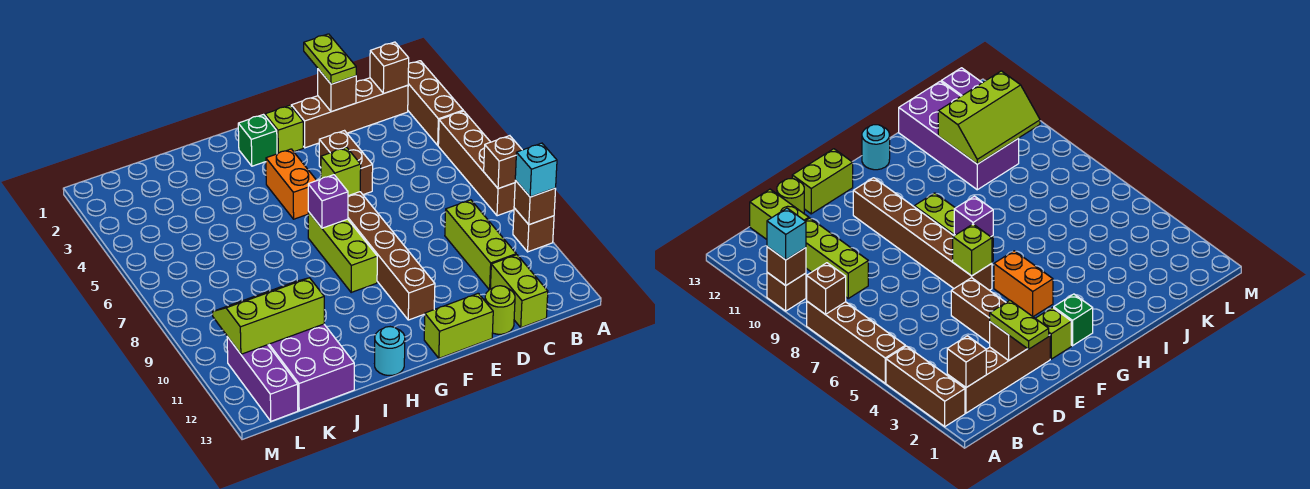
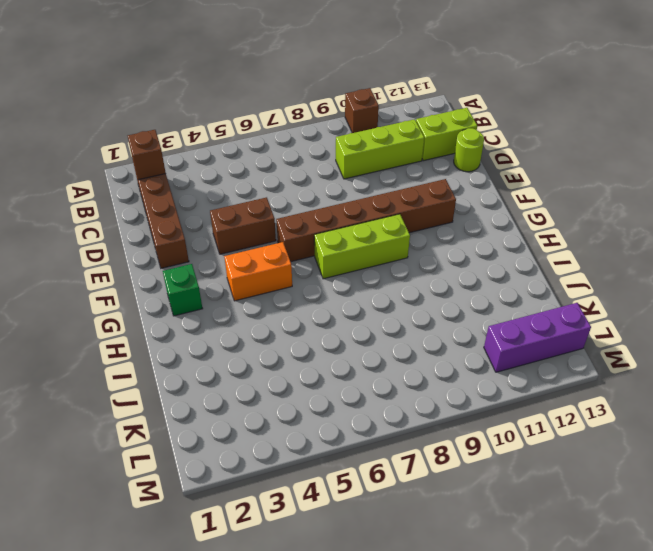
none -> brown brick A2:A4 level 1
none -> brown brick A5:A8 level 1
none -> lime brick E13:F13 level 1

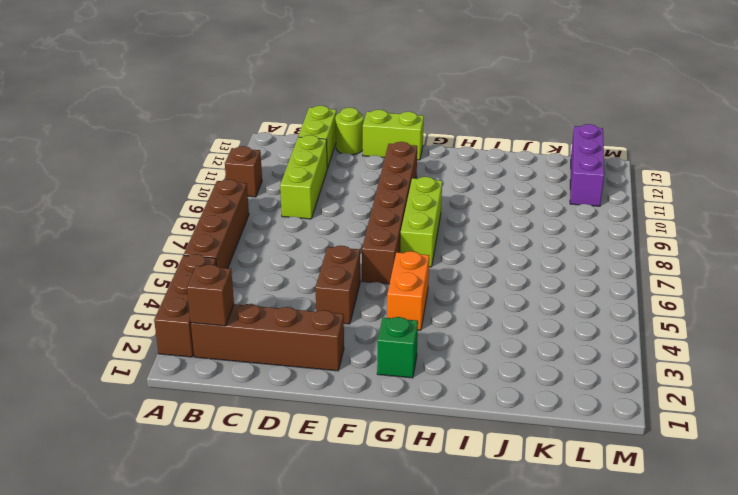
none -> lime brick F2 level 1
none -> cyan round brick H13 level 1
none -> purple brick J10:K13 level 1

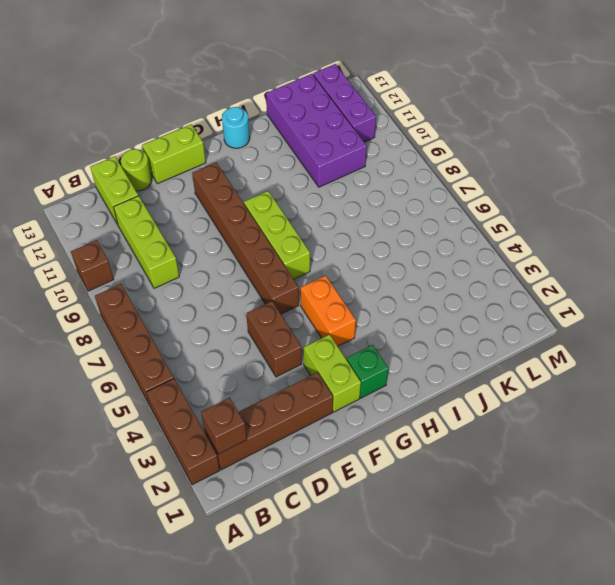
lime brick F2:F3 level 1 -> lime brick F2 level 1
none -> brown brick A8 level 2
none -> brown brick A10 level 2
none -> brown brick D2 level 2

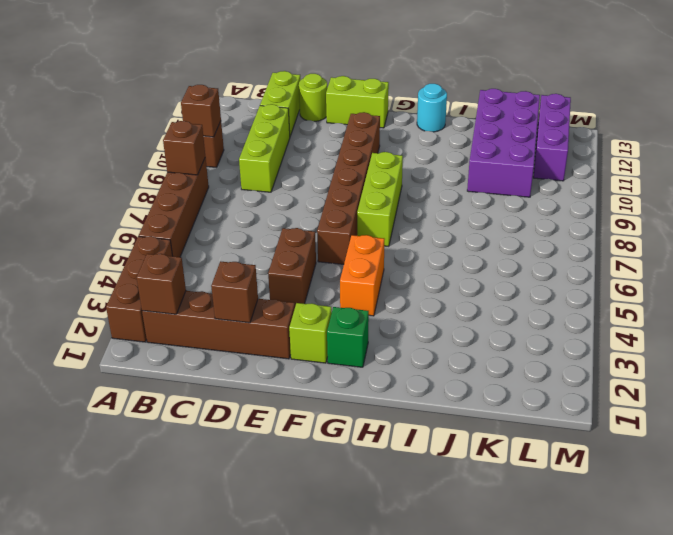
none -> lime brick F6 level 2
none -> purple brick G7 level 2
none -> lime slope J10:L11 level 2 top 11

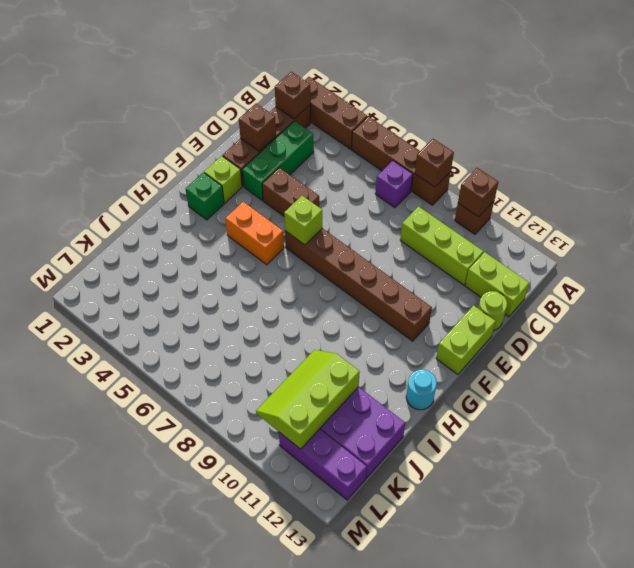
purple brick B7 level 1 -> purple brick G7 level 2
green brick C3:E3 level 1 -> none
none -> lime brick G7:G9 level 1
none -> cyan brick A10 level 3
none -> lime plate D1:D2 level 3

